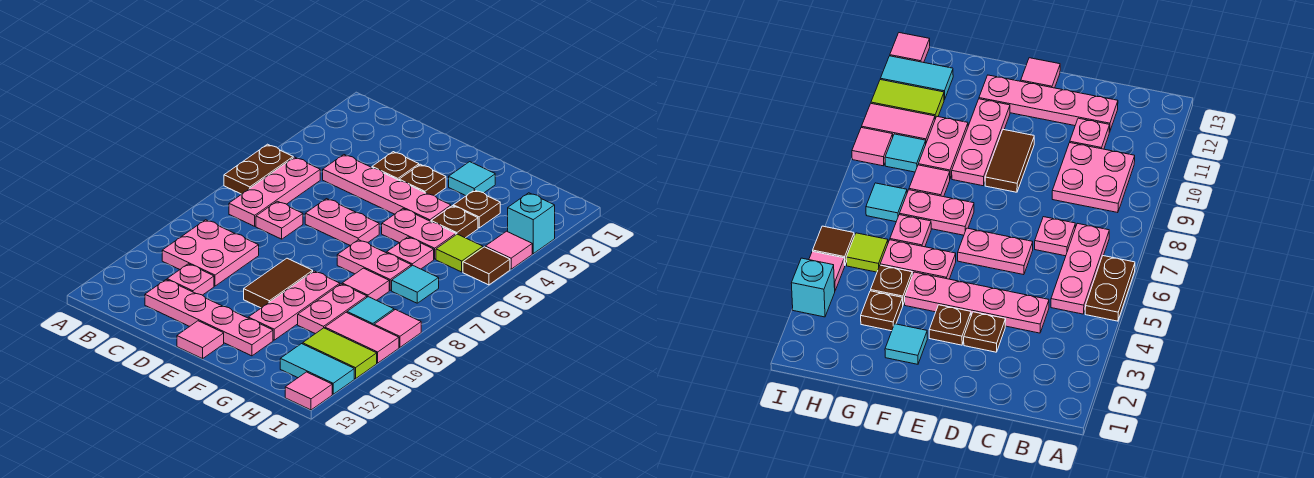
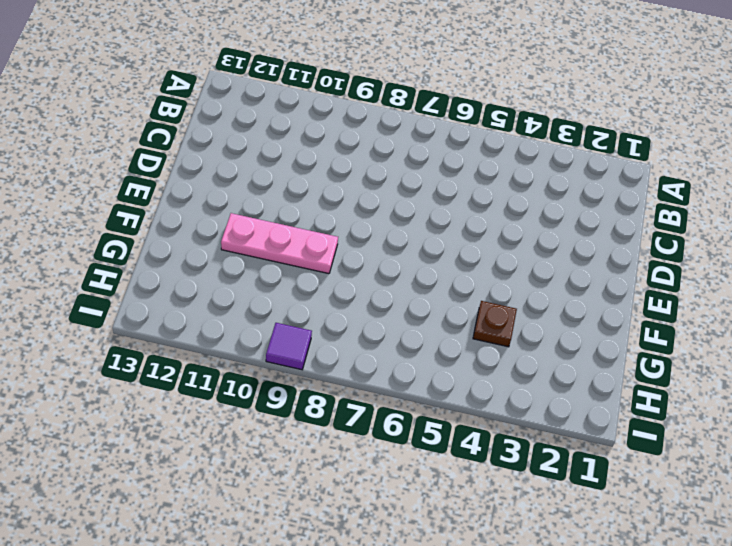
purple tile I9 level 1 -> pink tile I9 level 1
none -> brown plate A5:A6 level 1
none -> pink plate B5:B7 level 1
none -> pink plate B9:C10 level 1
none -> pink plate C4:F4 level 1

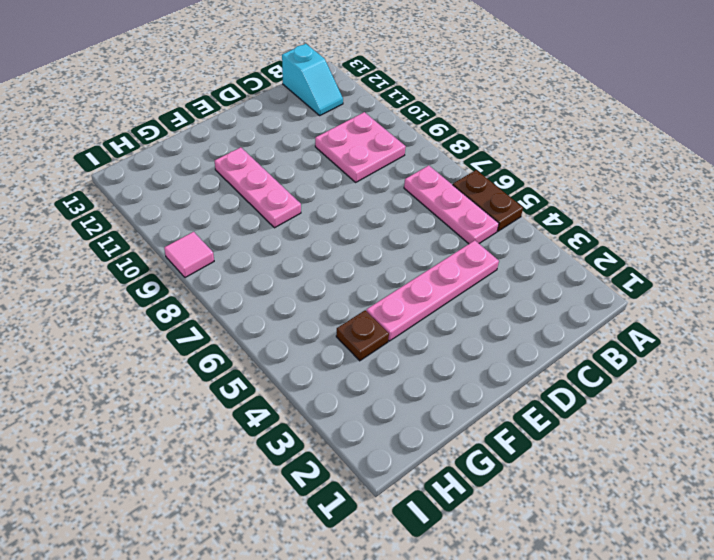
cyan slope B12:B13 level 1 top 13 -> none
none -> pink plate C7 level 1
none -> pink plate C11 level 1
none -> pink plate C12:F12 level 1
none -> brown plate D3 level 1

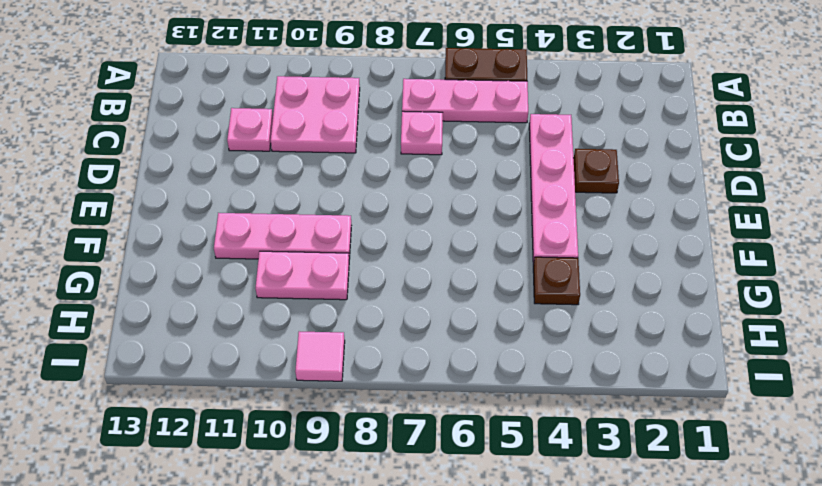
none -> pink plate C12:F12 level 1
none -> pink plate D6:E6 level 1
none -> brown plate E3 level 1
none -> brown tile E9:E10 level 1

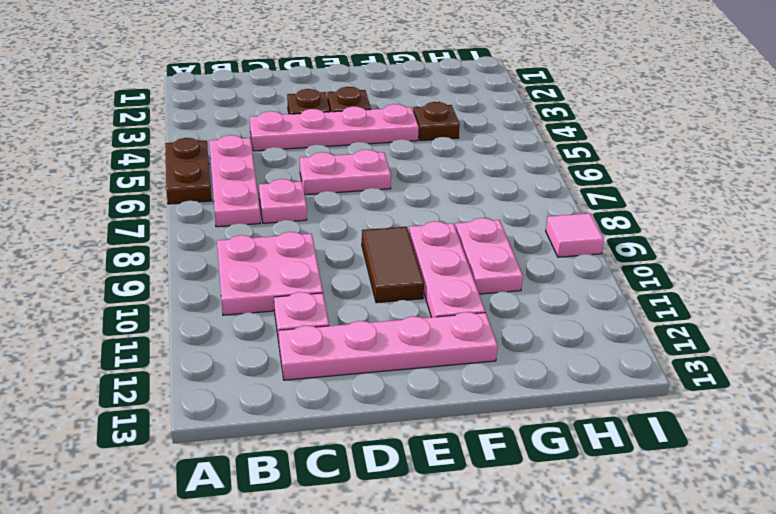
none -> pink tile E13 level 1
none -> cyan tile F2 level 1
none -> pink plate F5:G5 level 1
none -> pink plate F7:G7 level 1

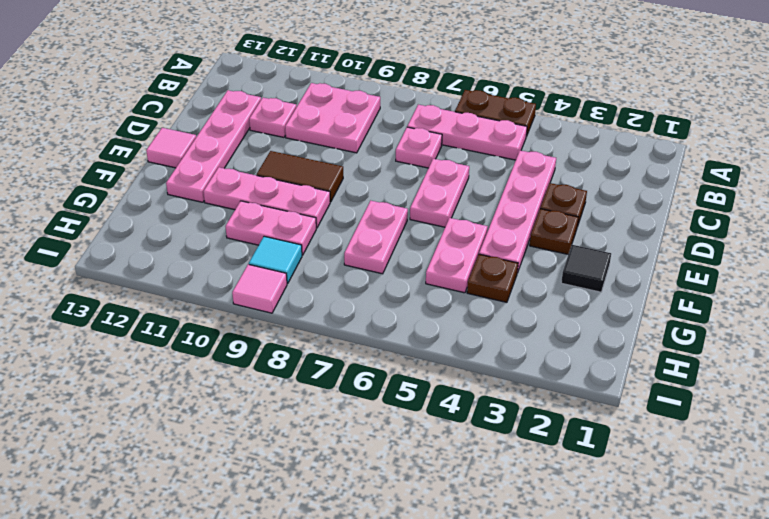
black tile F2 level 1 -> cyan tile F2 level 1
none -> brown plate G3 level 1
none -> pink plate G6 level 1
none -> pink tile G8 level 1
none -> lime tile H5 level 1

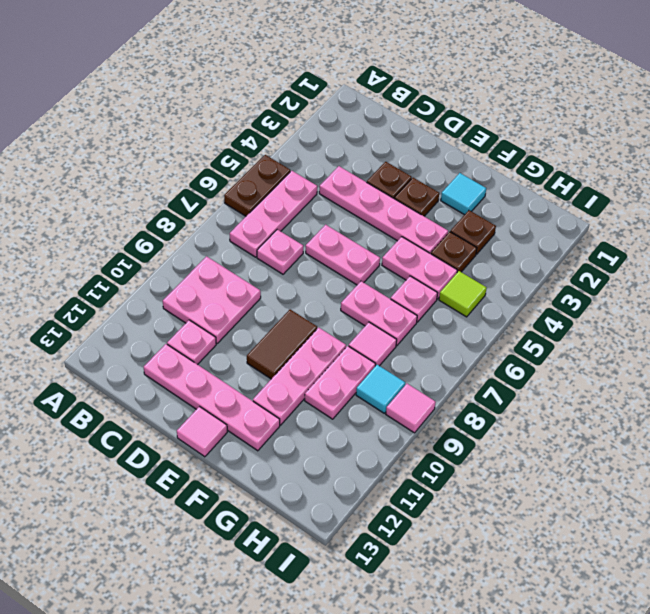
none -> cyan tile H7 level 1
none -> pink tile H10:I10 level 1
none -> lime tile H11:I11 level 1
none -> cyan tile H12:I12 level 1

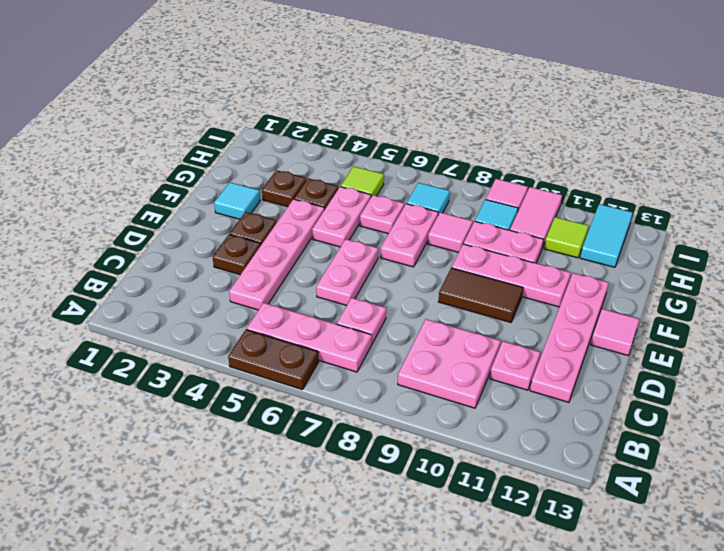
lime tile H11 level 1 -> lime tile H11:I11 level 1
none -> cyan brick I3 level 1
none -> pink tile I4 level 1
none -> brown tile I5 level 1
none -> pink tile I13 level 1

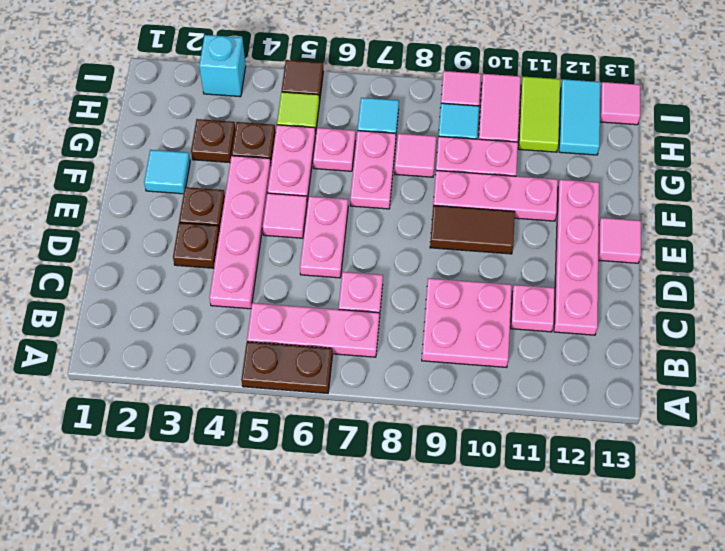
pink tile E5 level 1 -> pink tile I4 level 1

